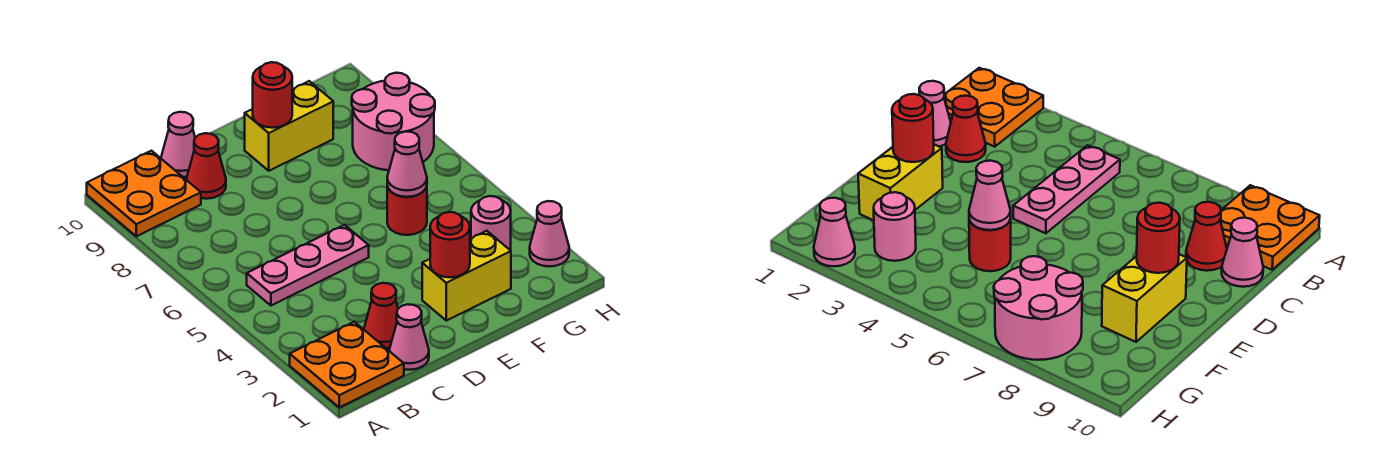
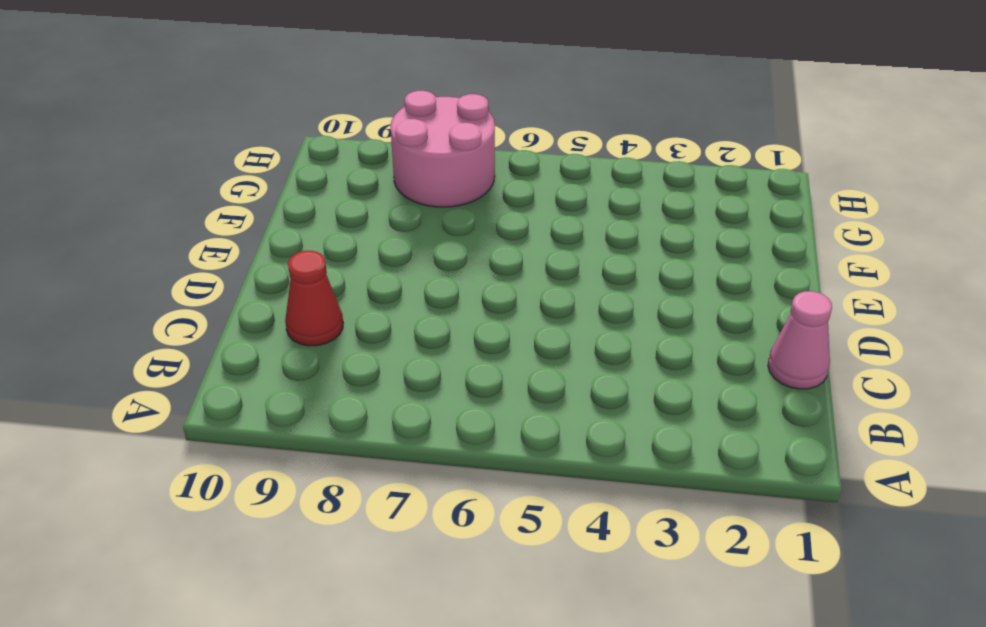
none -> orange plate A1:B2 level 1
none -> orange plate A9:B10 level 1
none -> pink plate B5:D5 level 1

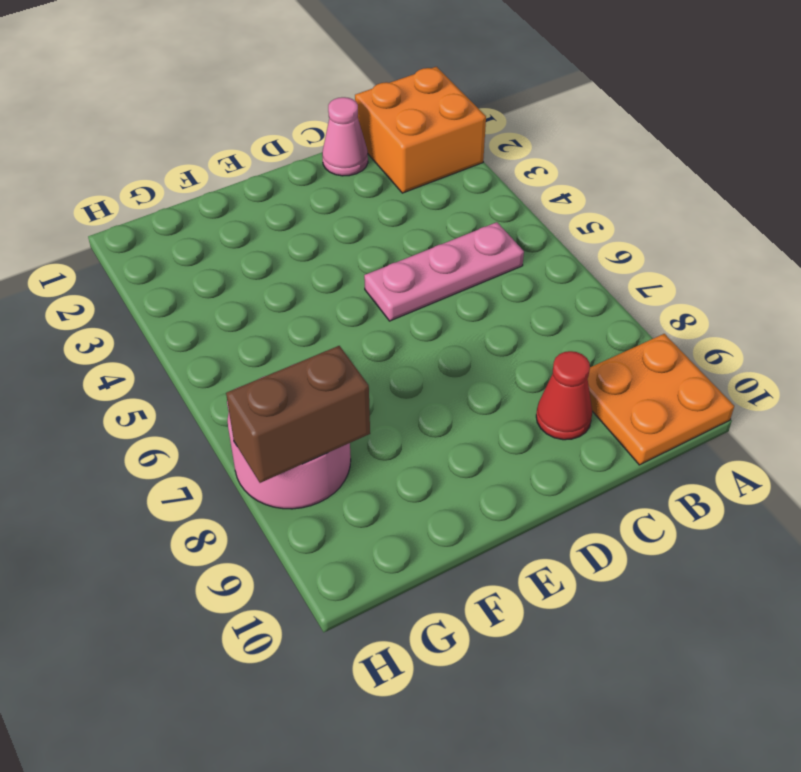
orange brick A1:B2 level 1 -> orange plate A1:B2 level 1
brown brick G8:H8 level 2 -> none
none -> red cone C2 level 1
none -> pink cone C10 level 1
none -> yellow brick E2:F2 level 1

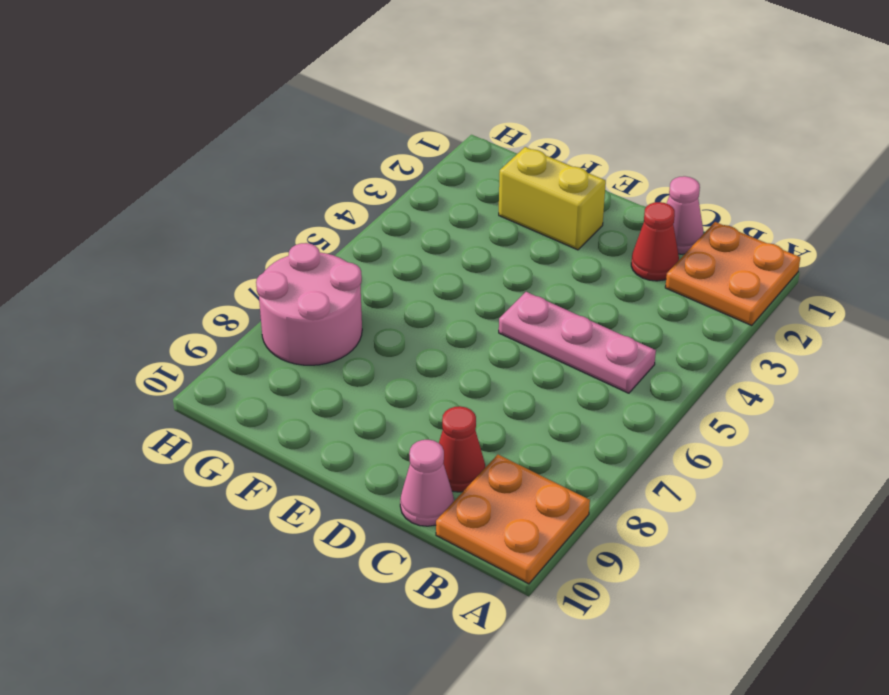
none -> yellow brick E9:F9 level 1
none -> red round brick F5 level 1
none -> pink round brick G3 level 1

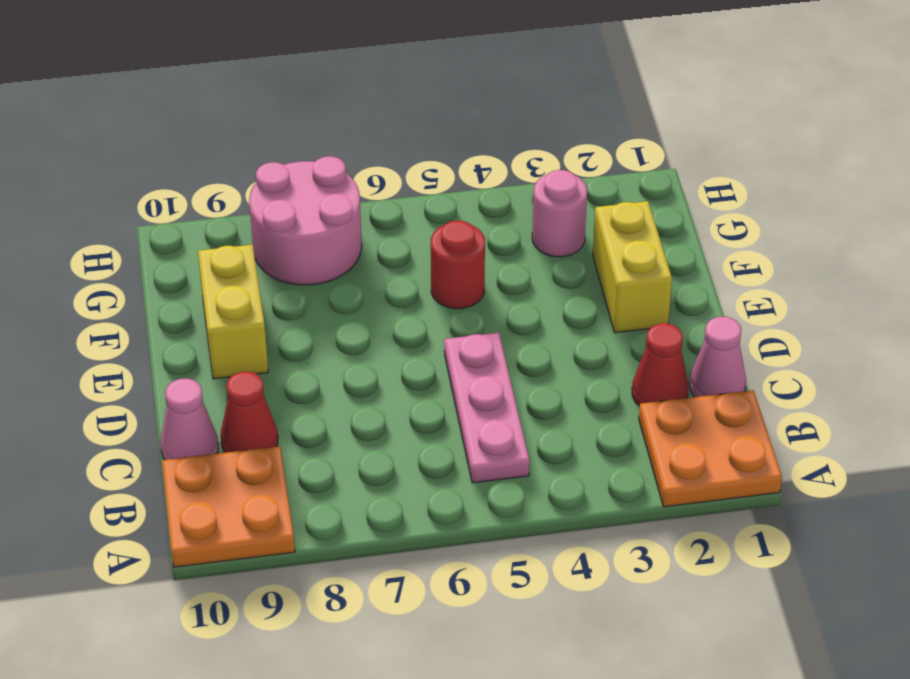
none -> pink cone H2 level 1
none -> red round brick E2 level 2
none -> red round brick E9 level 2

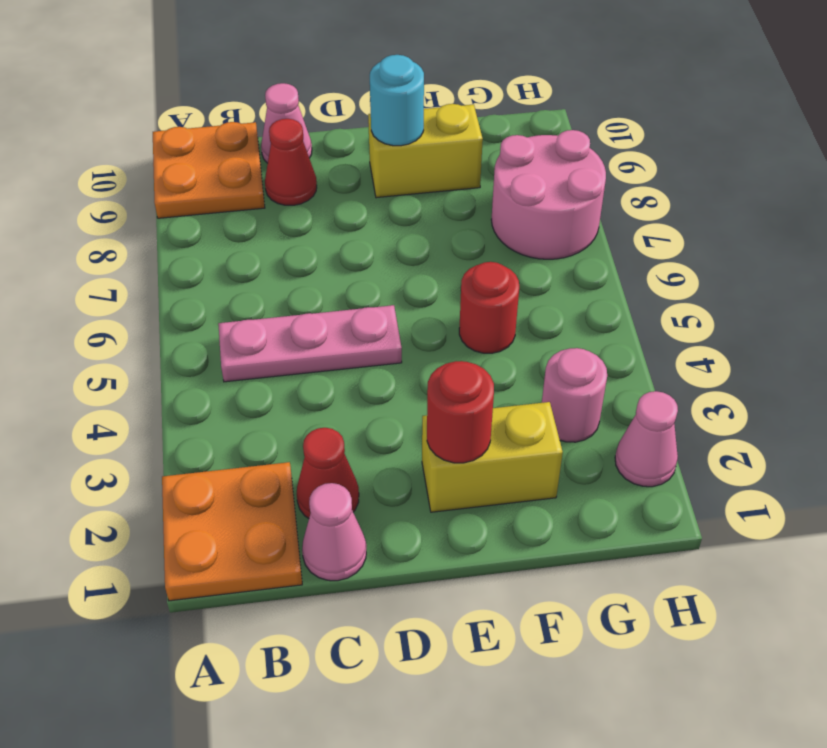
cyan round brick E9 level 2 -> red round brick E9 level 2
none -> pink cone F5 level 2

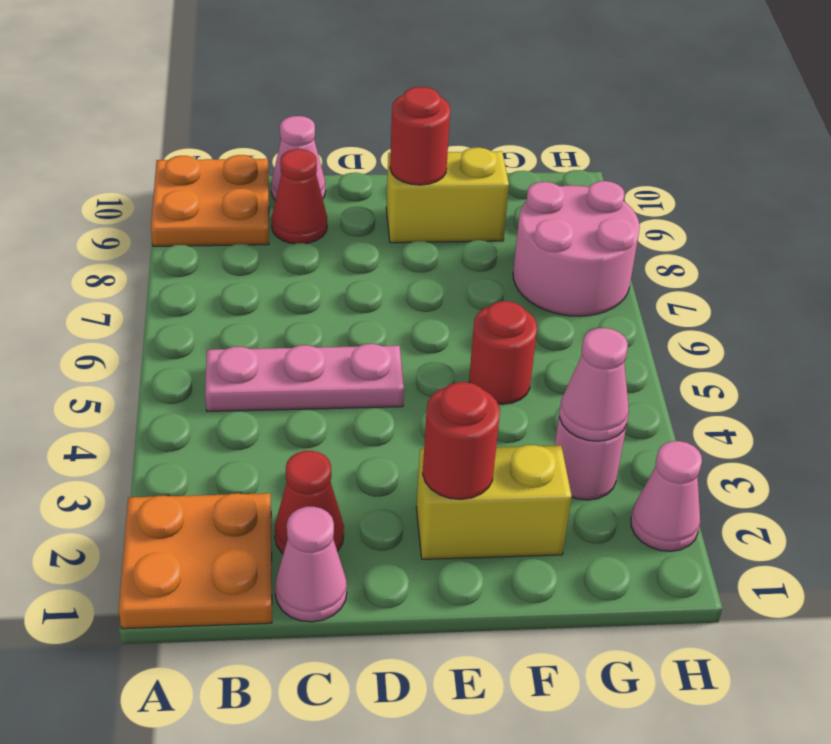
pink cone G3 level 2 -> pink cone F5 level 2

